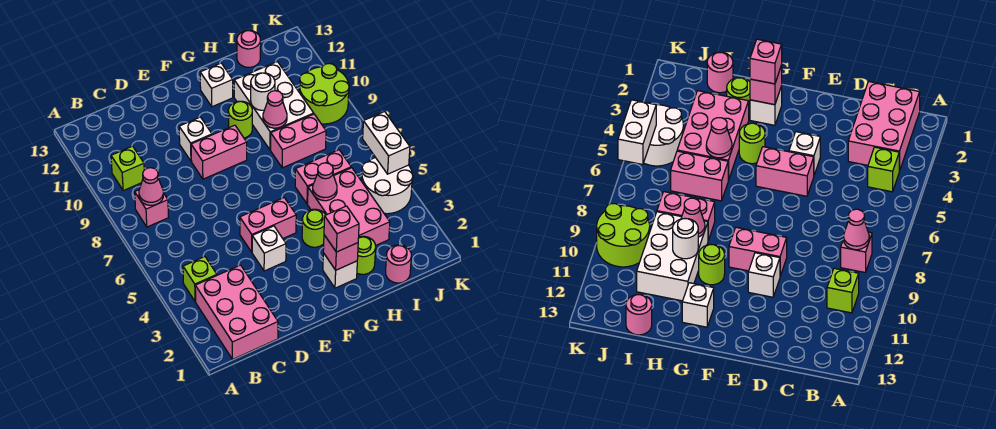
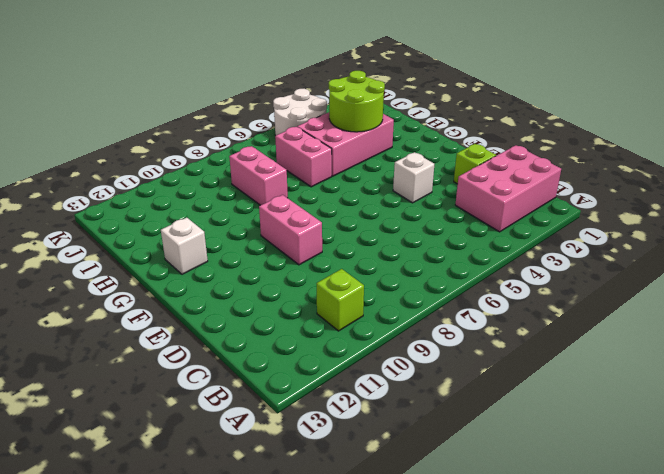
lime brick D2 level 1 -> lime brick B4 level 1
lime round brick H3:I4 level 2 -> lime round brick J9:K10 level 1
none -> pink brick B8 level 1
none -> pink brick E5:F5 level 1
none -> white brick E10 level 1

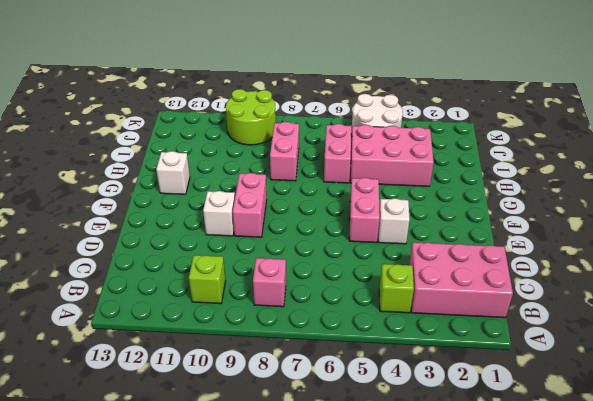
none -> white brick G2 level 1
none -> lime round brick G4 level 1
none -> lime round brick G10 level 1

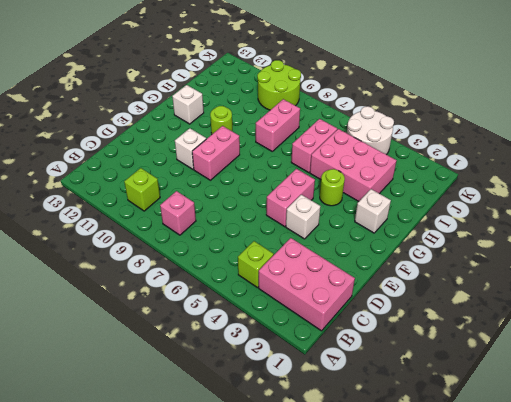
none -> lime round brick H2 level 1
none -> white brick H9:I11 level 1
none -> pink round brick I1 level 1

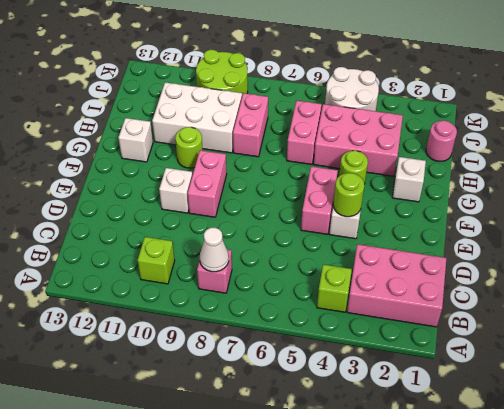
white cone B8 level 2 -> pink cone B8 level 2
lime round brick E4 level 2 -> lime round brick H2 level 1
none -> pink round brick I13 level 1
none -> pink brick G2 level 2
none -> pink cone H5 level 2

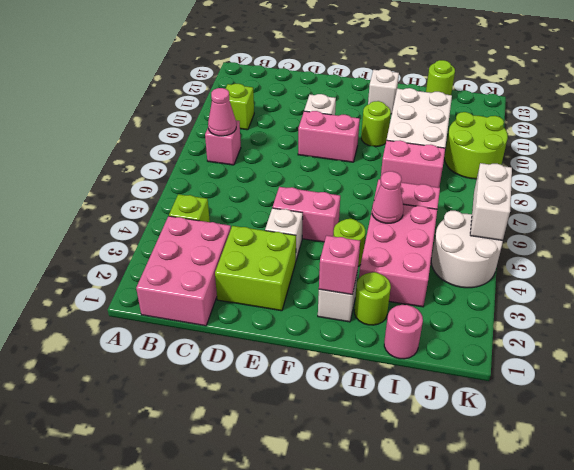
lime brick D2:E3 level 1 -> none
lime round brick I13 level 1 -> pink round brick I13 level 1
none -> pink cone H9 level 2
none -> white round brick H10 level 2
none -> pink brick G2 level 3

